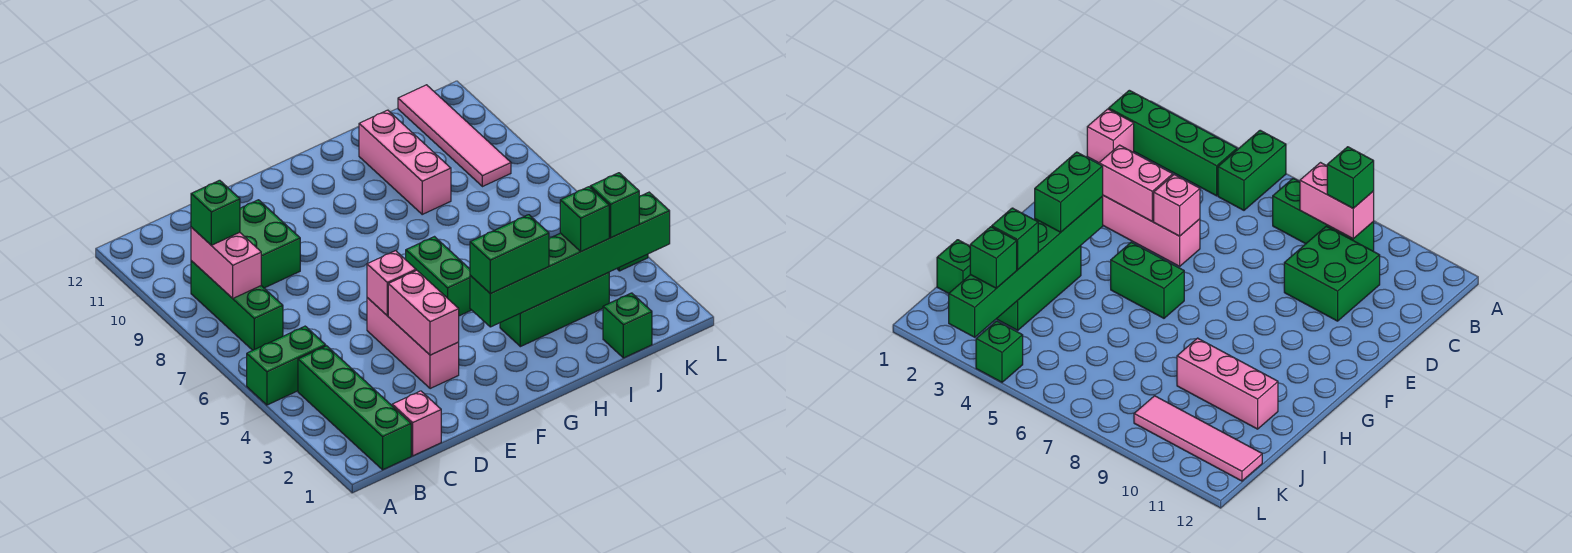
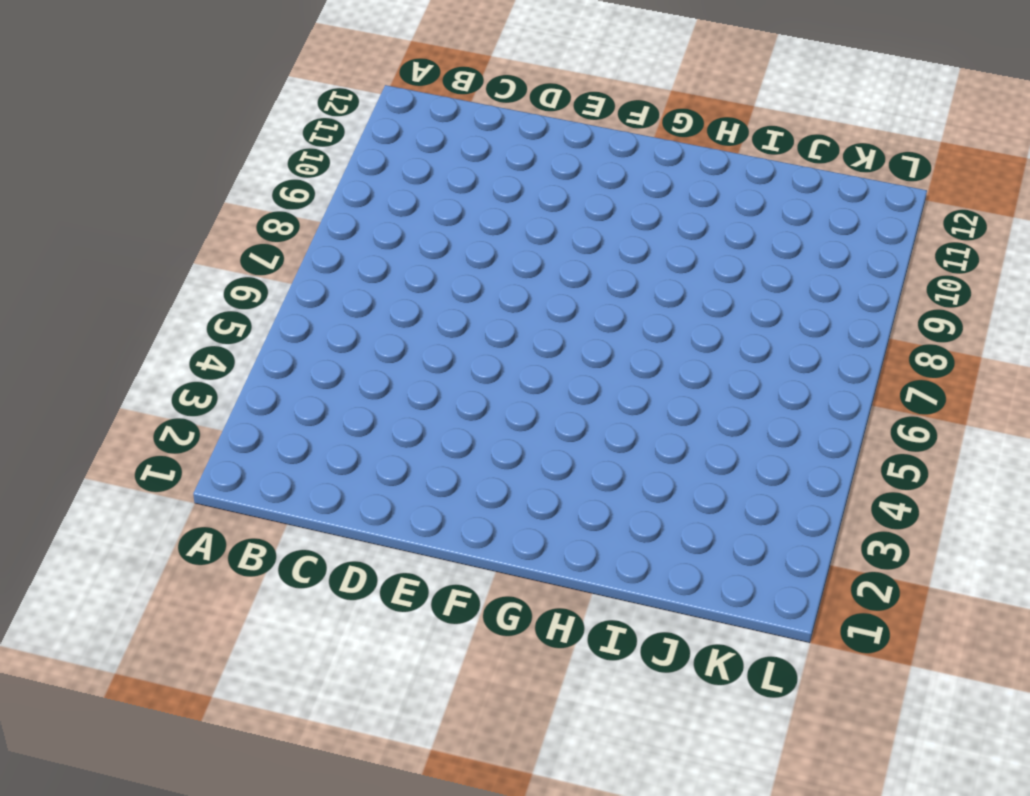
none -> green brick A5:B5 level 1
none -> green brick B1:B4 level 1
none -> green brick B7:B9 level 1

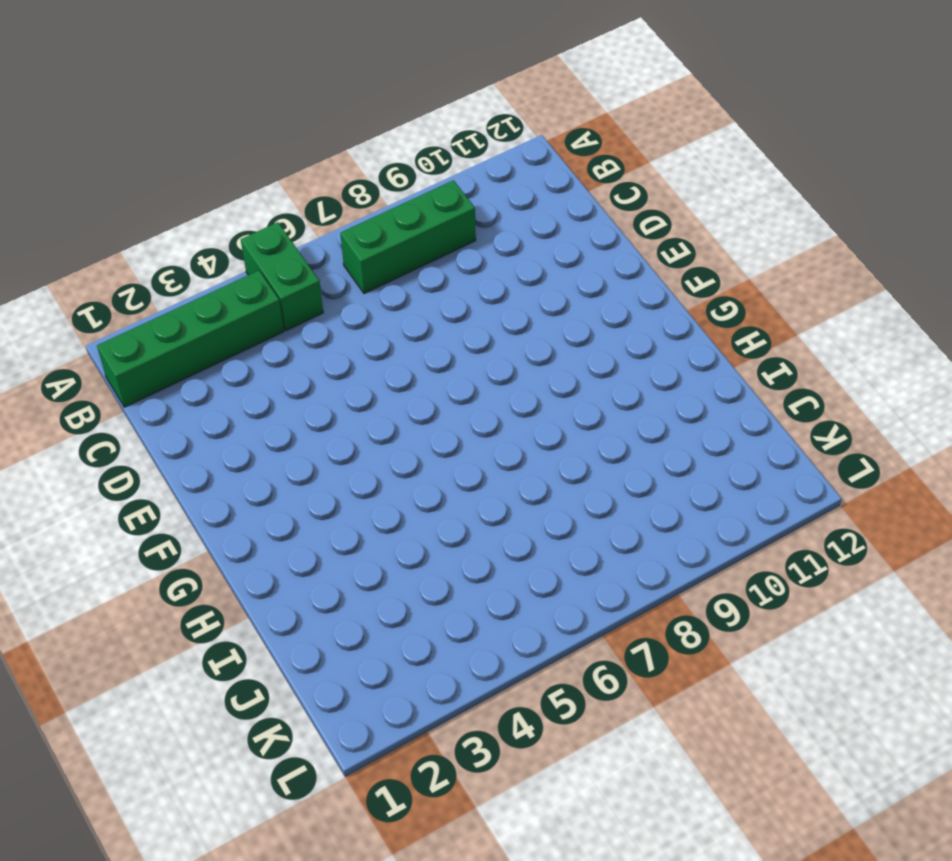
none -> pink brick C1 level 1
none -> green brick C9:D10 level 1
none -> pink brick E3:E5 level 1

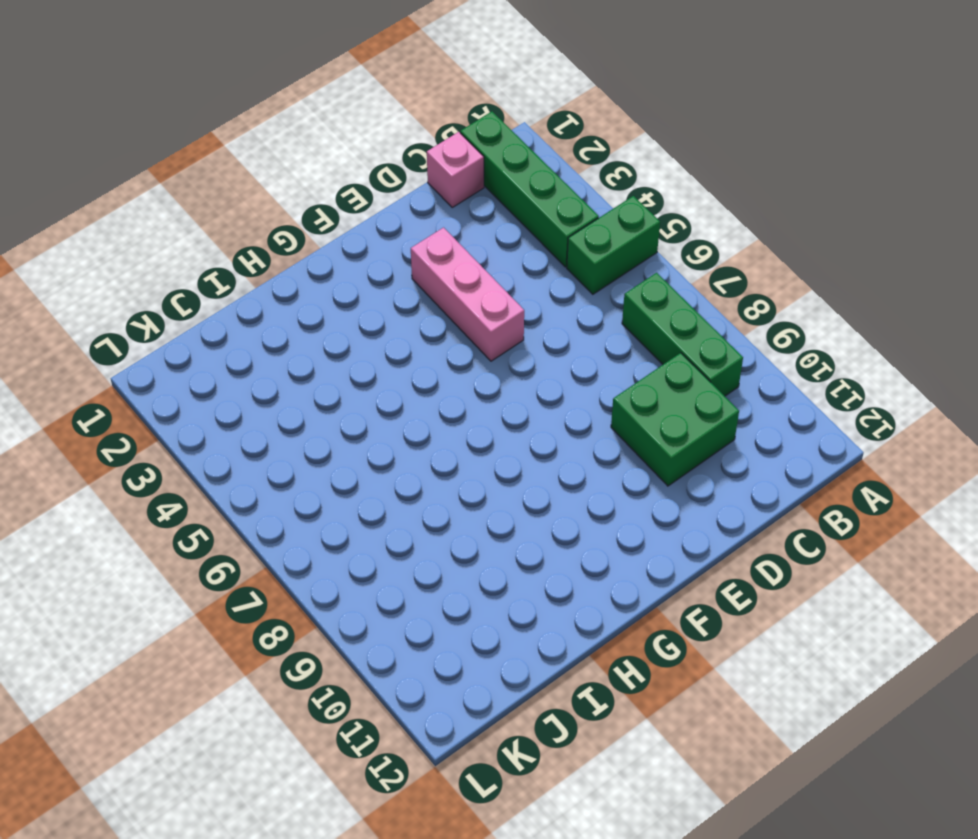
none -> green brick G5:G6 level 1
none -> green brick H3:J3 level 1
none -> pink brick I9:I11 level 1

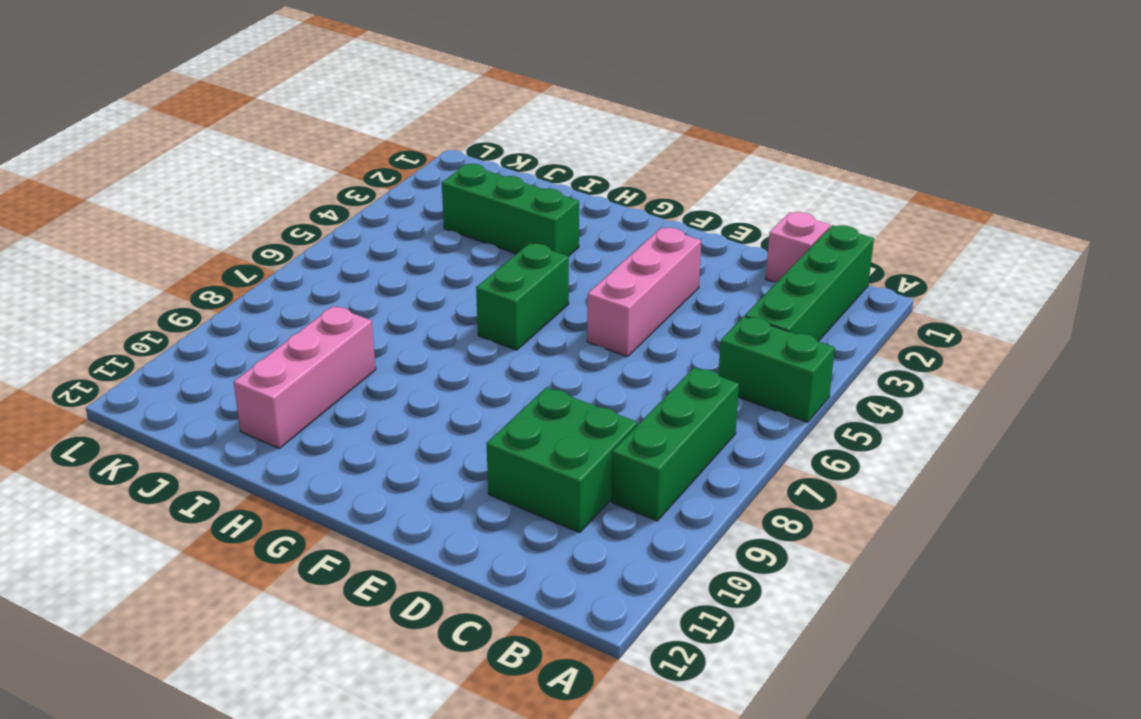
none -> green brick J1 level 1
none -> pink tile K9:K12 level 1
none -> green brick L4 level 1

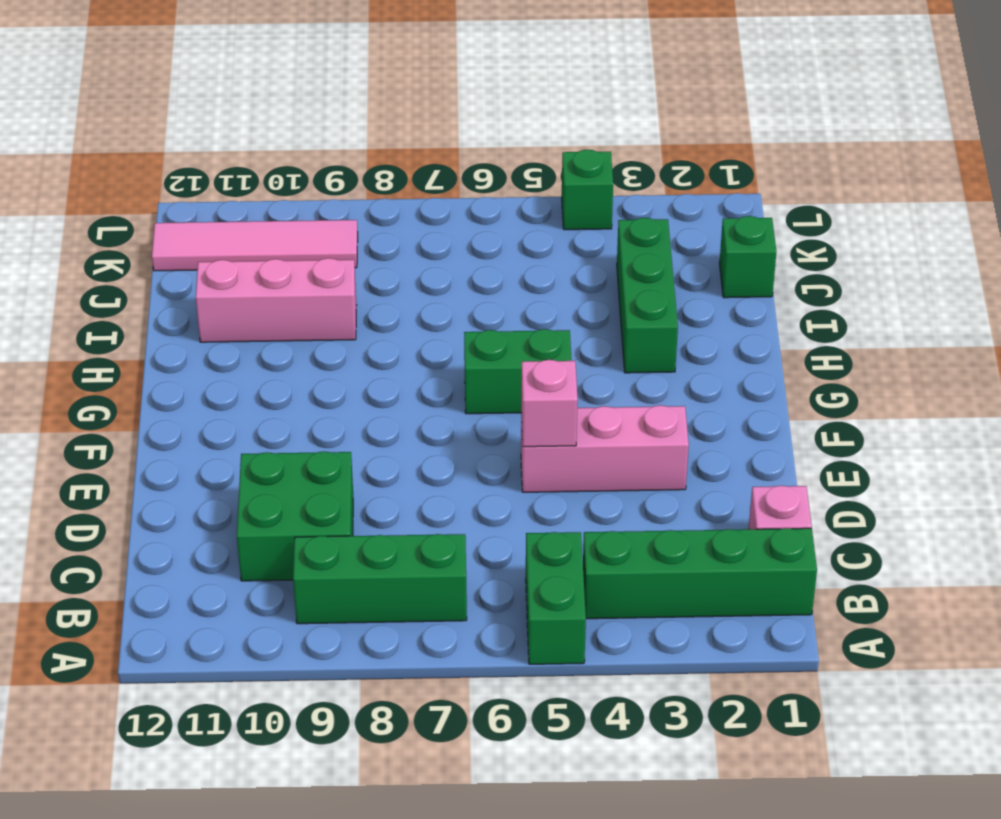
none -> pink brick B8:B9 level 2
none -> pink brick E3:E4 level 2
none -> green brick G3:L3 level 2

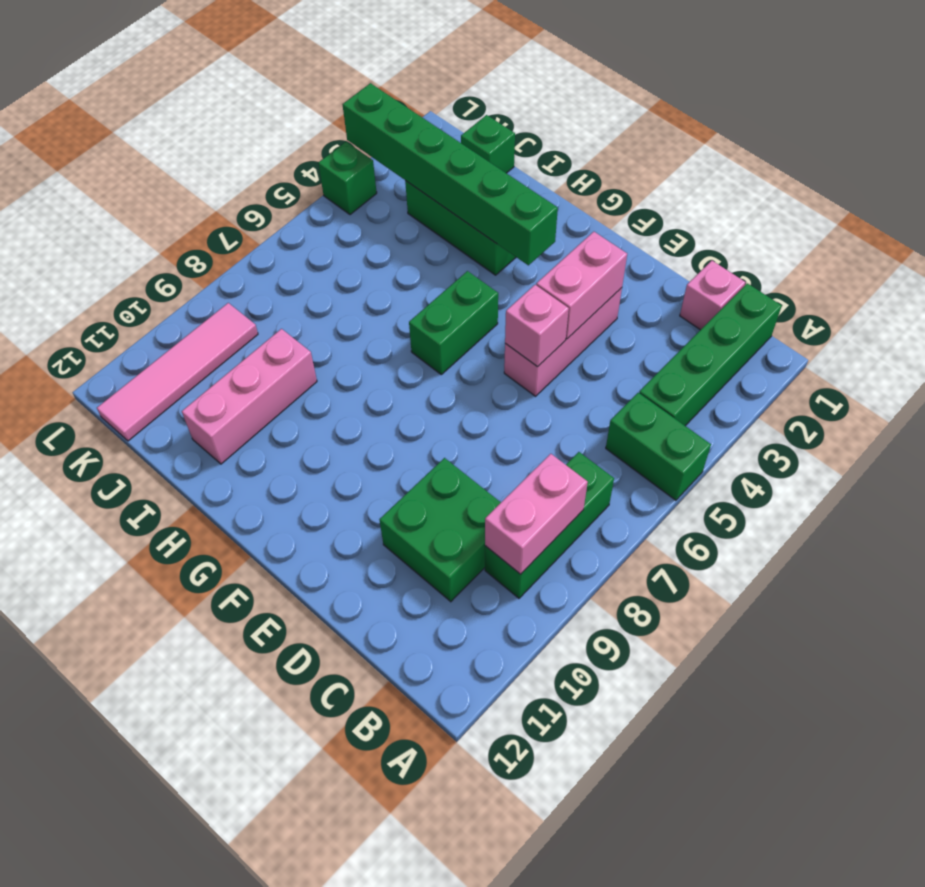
none -> green brick B9 level 3
none -> green brick G3:H3 level 3
none -> green brick J3 level 3

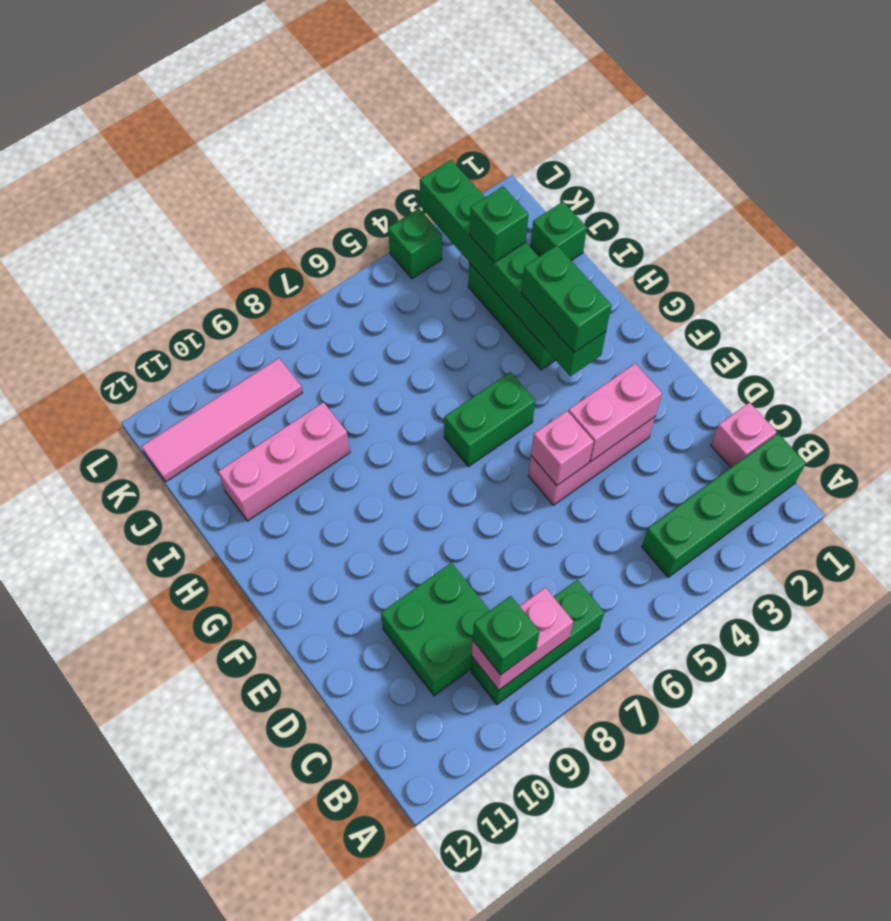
none -> green brick A5:B5 level 1
none -> green brick K3 level 3

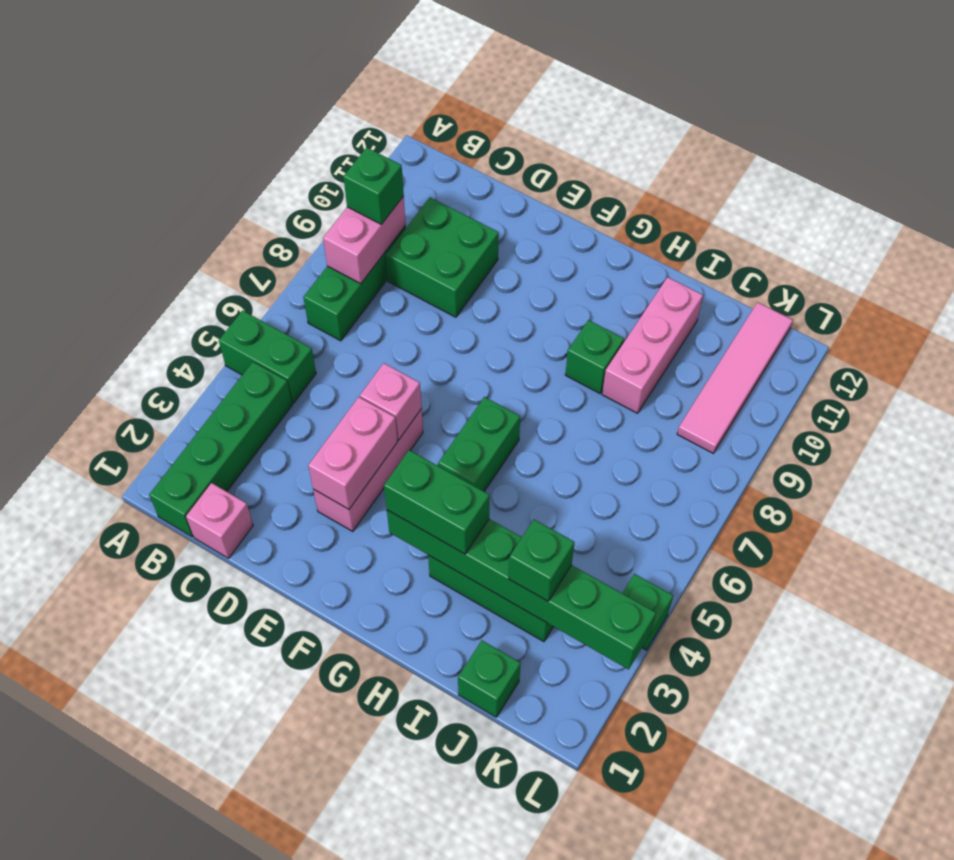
green brick H9 level 1 -> green brick K3 level 3

